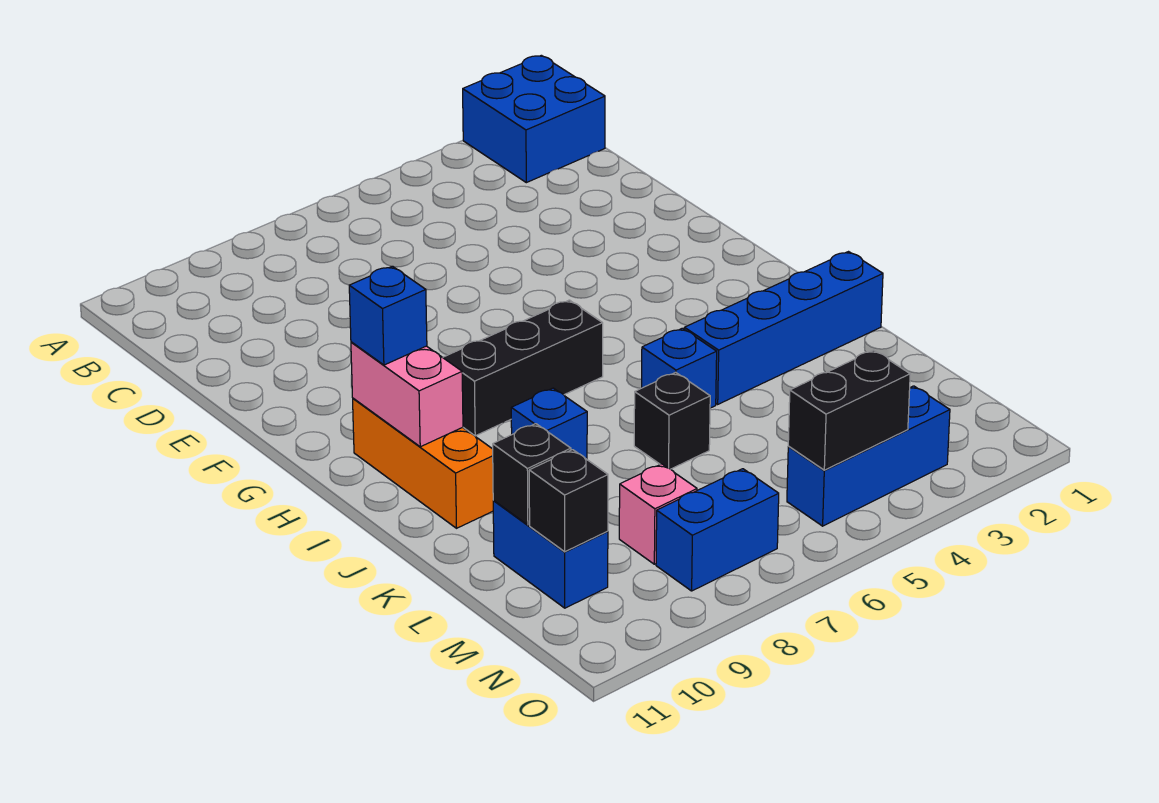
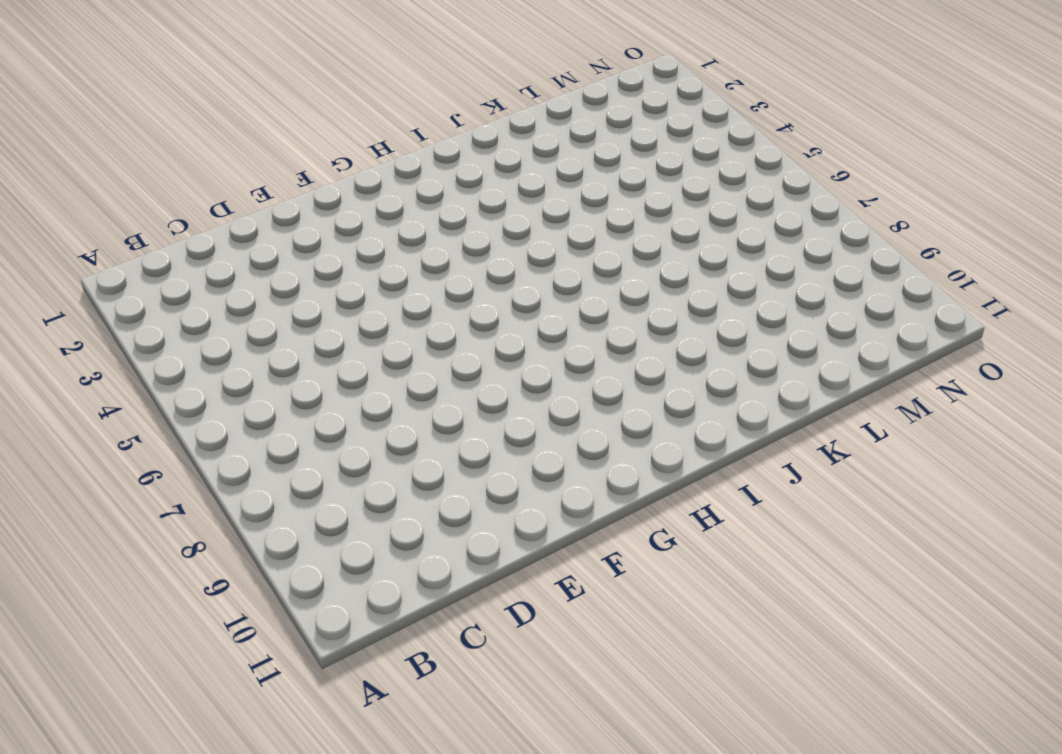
none -> blue brick A1:B2 level 1
none -> black brick H6:H8 level 1
none -> orange brick H10:J10 level 1

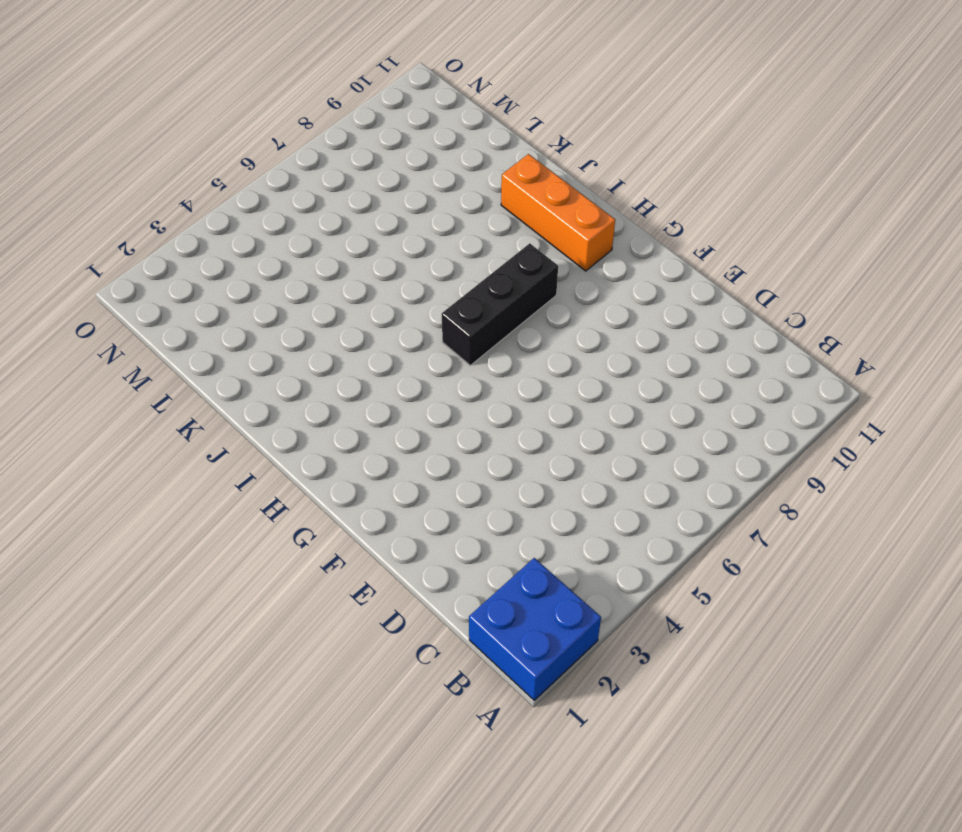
none -> blue brick J1:J4 level 1
none -> blue brick J5 level 1
none -> blue brick J8 level 1

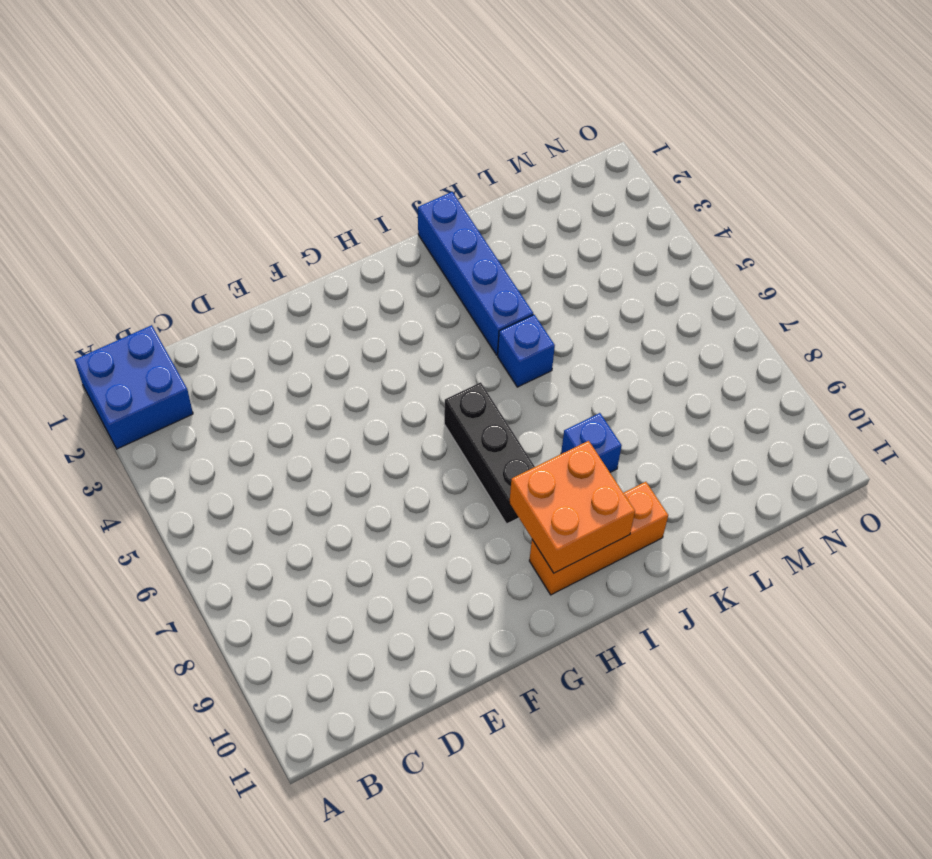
orange brick H9:I10 level 2 -> pink brick H10:I10 level 2
none -> black brick K6 level 1
none -> blue brick L10:M10 level 1
none -> pink brick M8 level 1

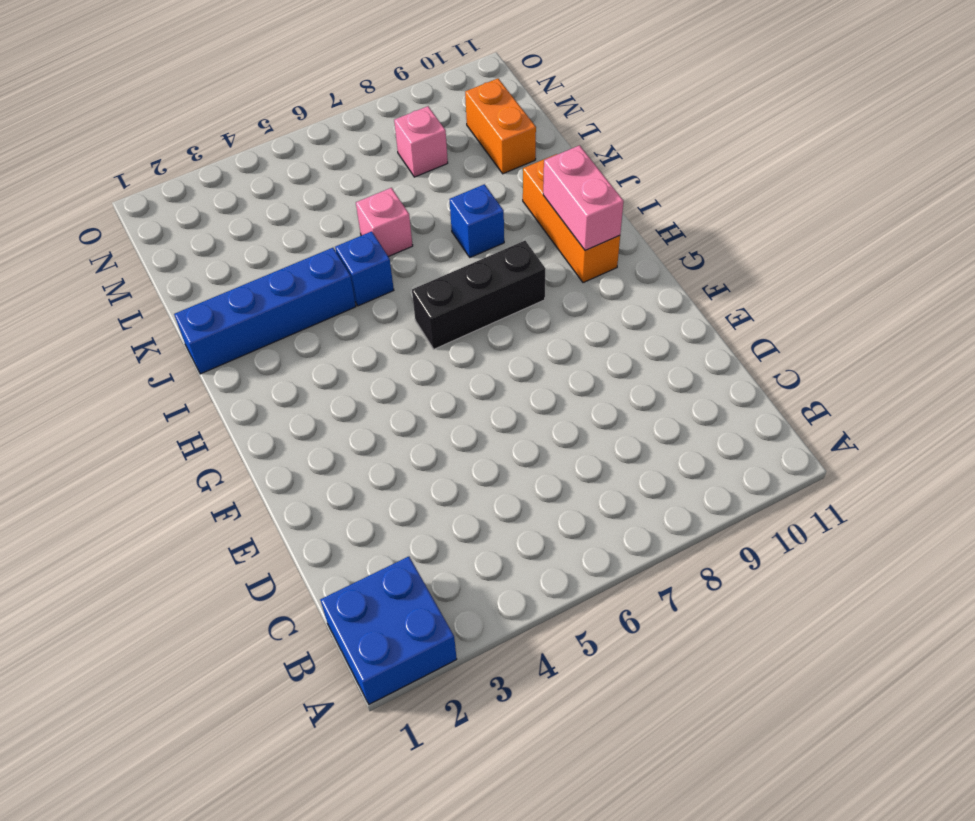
pink brick K6 level 1 -> black brick K6 level 1
orange brick L10:M10 level 1 -> blue brick L10:M10 level 1
none -> blue brick N3:N5 level 1
none -> blue brick N7:N8 level 1
none -> black brick L10 level 2

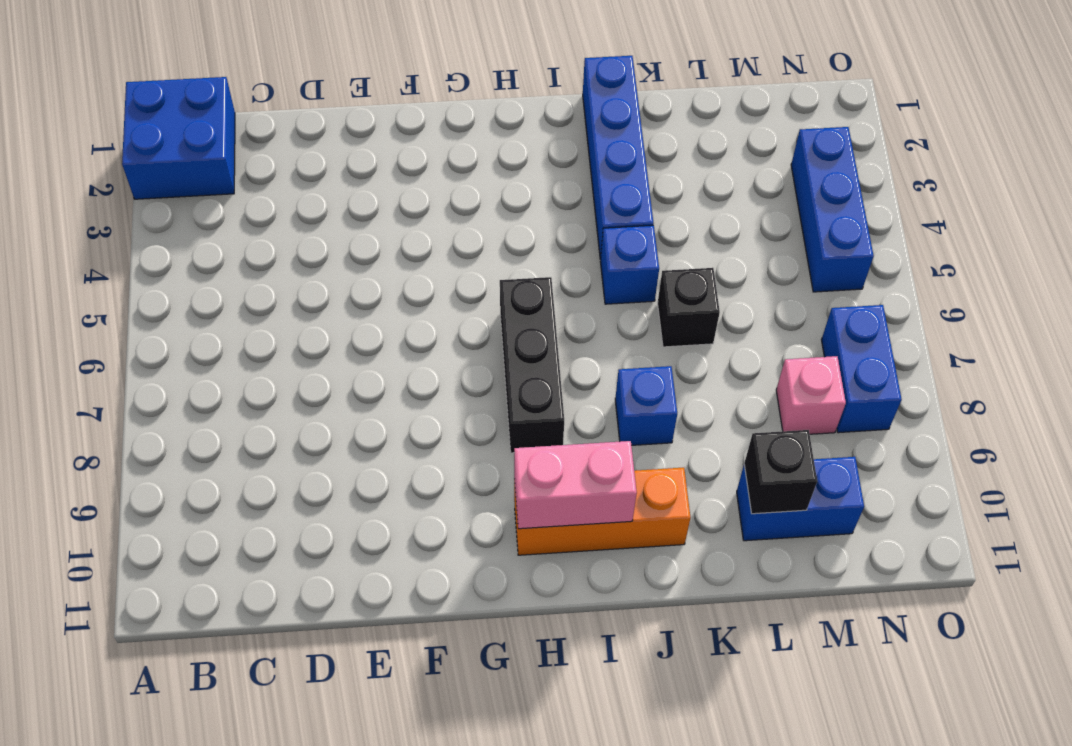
none -> black brick M10 level 2
none -> black brick N4:N5 level 2
none -> blue brick H10 level 3

